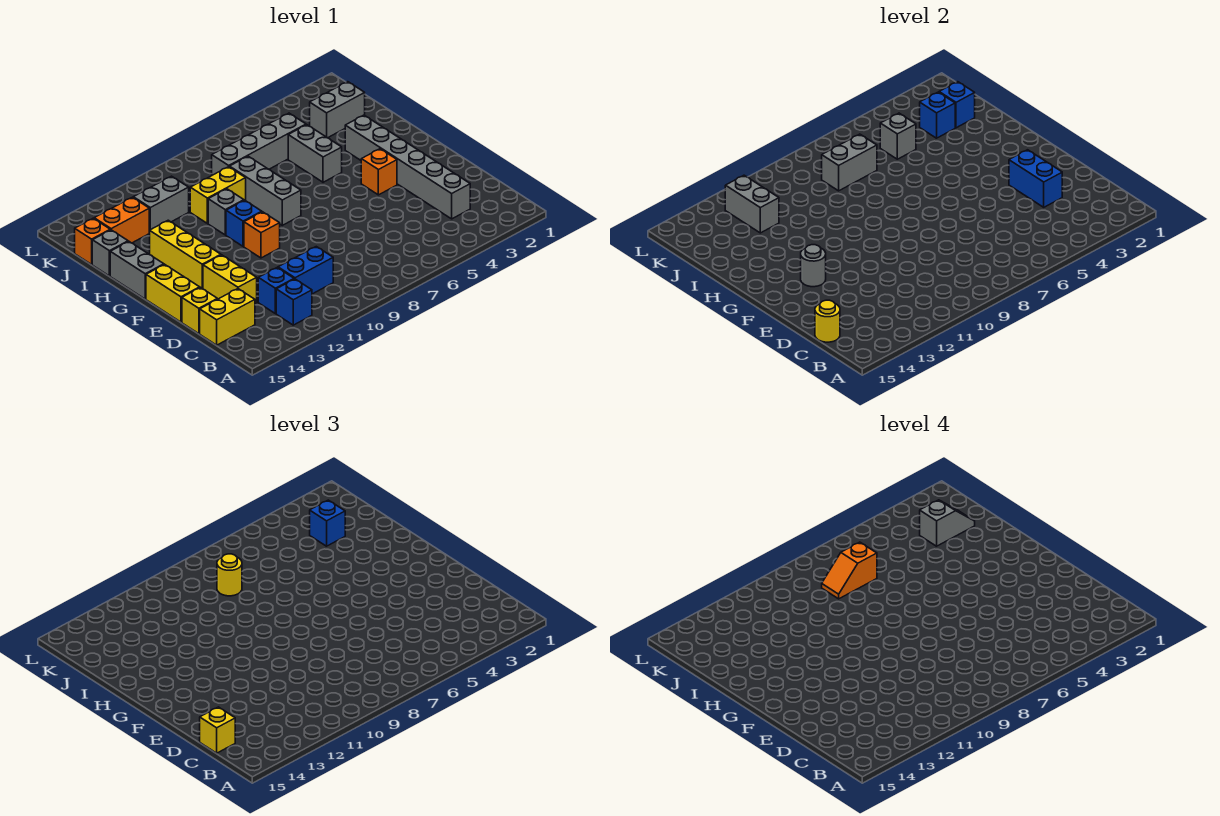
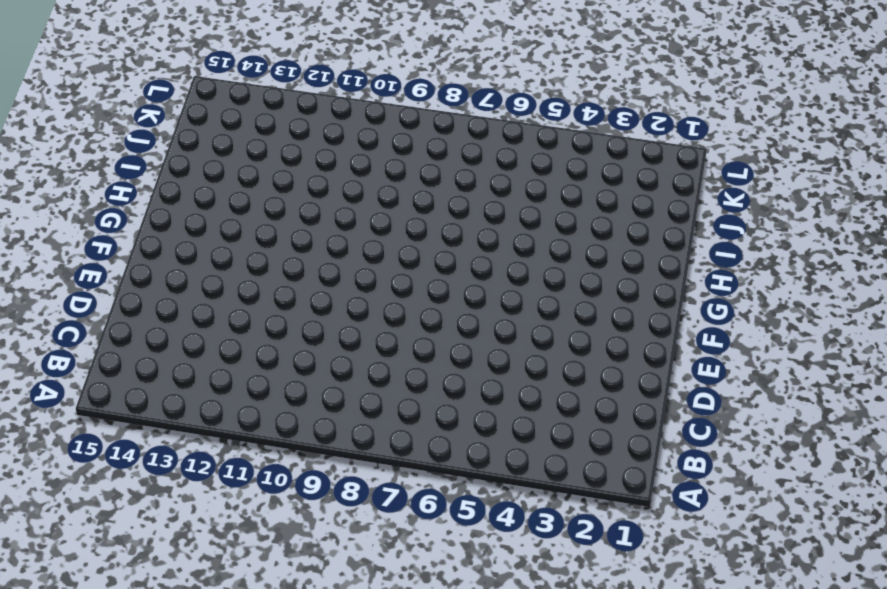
none -> blue brick B12 level 1
none -> grey brick C3:H3 level 1
none -> blue brick C10:C11 level 1
none -> blue brick C12 level 1

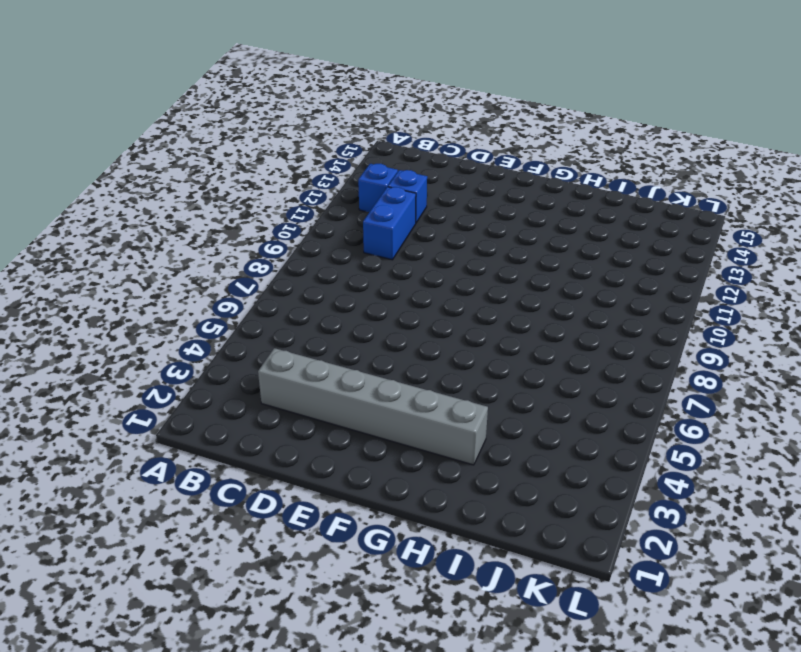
none -> yellow brick C14:C15 level 1
none -> yellow brick D13:E13 level 1
none -> yellow brick D15 level 1
none -> yellow brick E15:F15 level 1

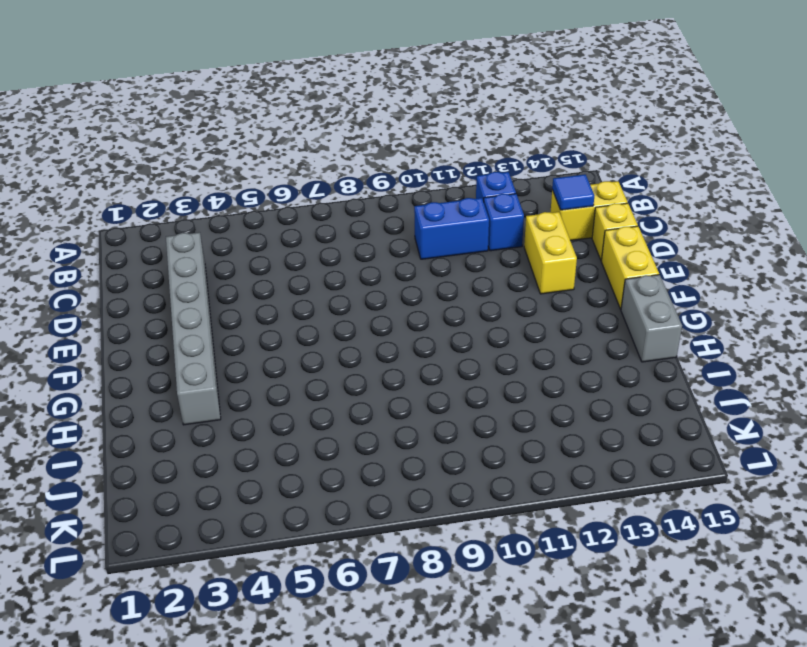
blue tile C14 level 2 -> none
none -> orange brick F4 level 1
none -> orange brick F10 level 1
none -> yellow brick F13:H13 level 1
none -> grey brick G8:I8 level 1

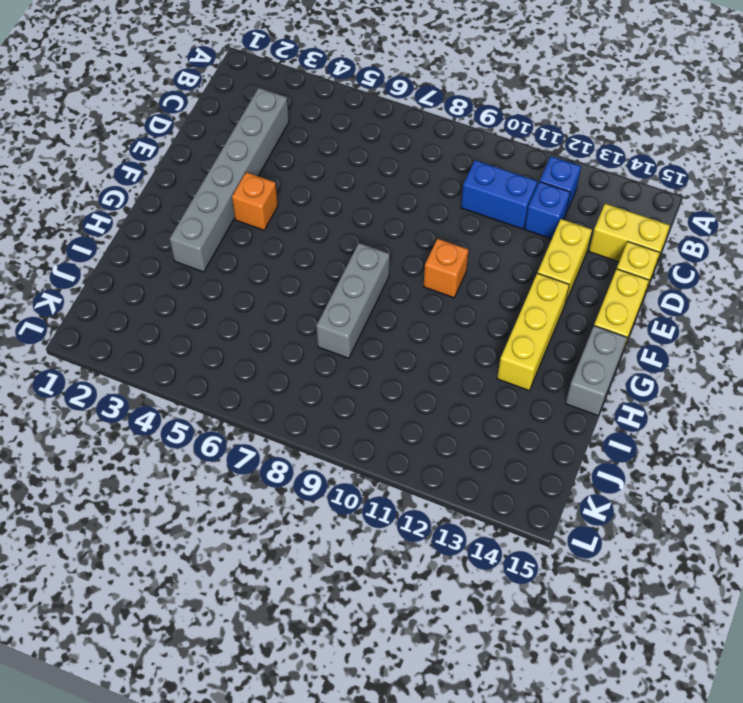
none -> blue brick G10 level 1
none -> grey brick H5:I5 level 1
none -> grey brick H10 level 1
none -> yellow brick I9:I10 level 1

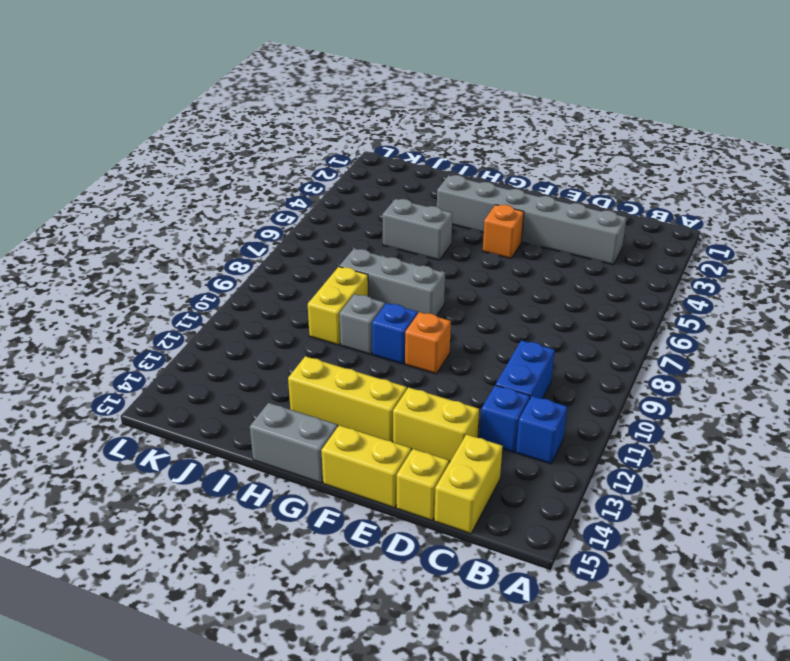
none -> grey brick I15 level 1
none -> grey brick J2:J3 level 1
none -> grey brick J5:J8 level 1
none -> grey brick J11:J12 level 1

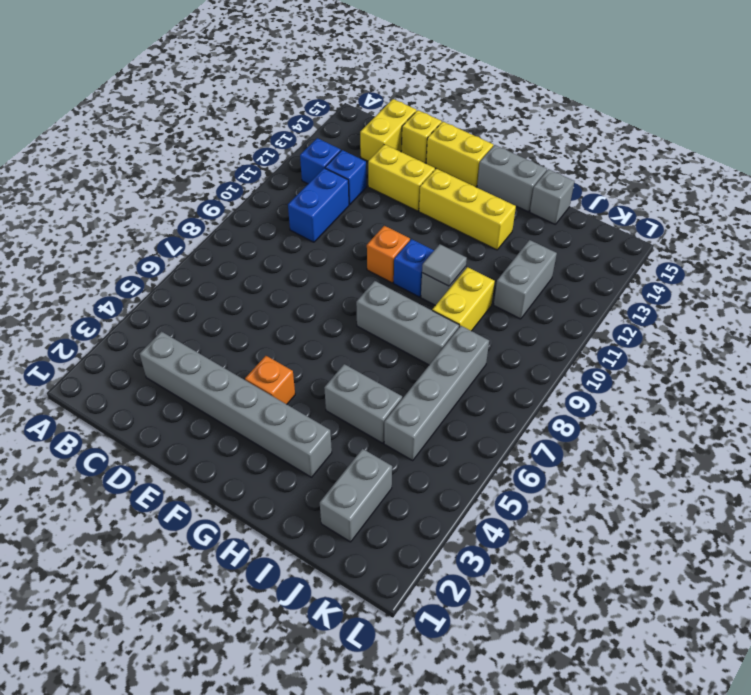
grey tile H10 level 2 -> none
none -> orange brick J13:J14 level 1
none -> orange brick J15 level 1
none -> yellow round brick C15 level 2
none -> blue brick D3:E3 level 2

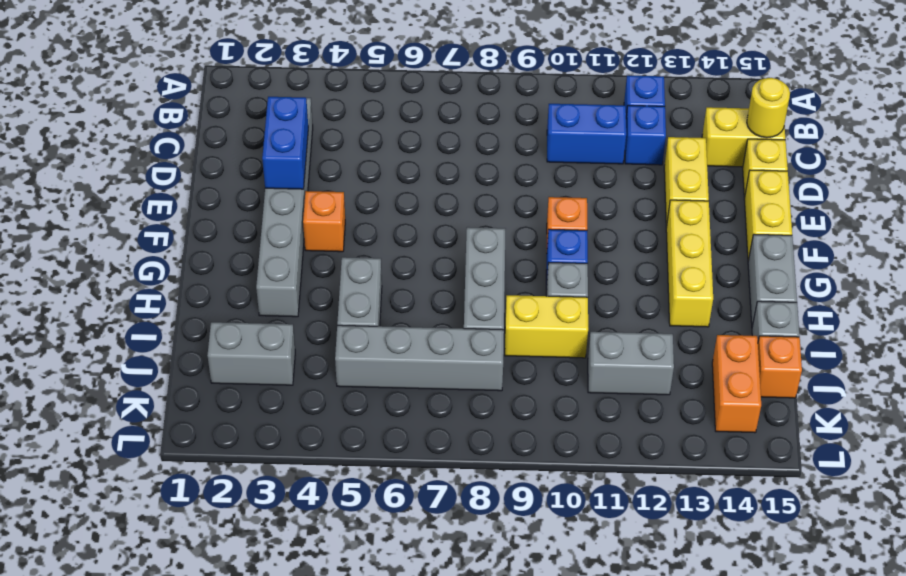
orange brick J14:K14 level 1 -> orange brick J13:J14 level 1
none -> grey round brick F13 level 2
none -> blue brick J2 level 2
none -> blue brick J3 level 2
none -> grey brick J5 level 2

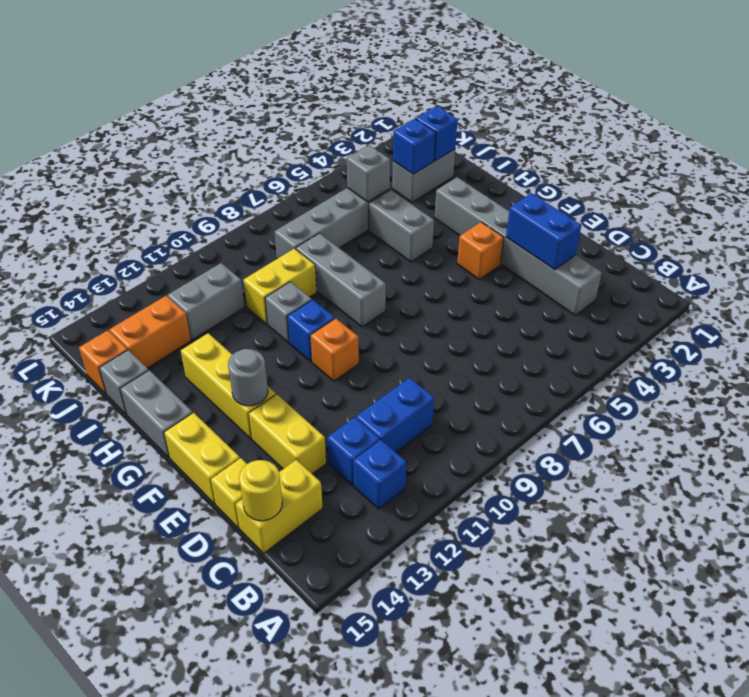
none -> grey brick J7:J8 level 2
none -> grey brick J12:K12 level 2
none -> yellow brick C15 level 3
none -> blue brick J3 level 3

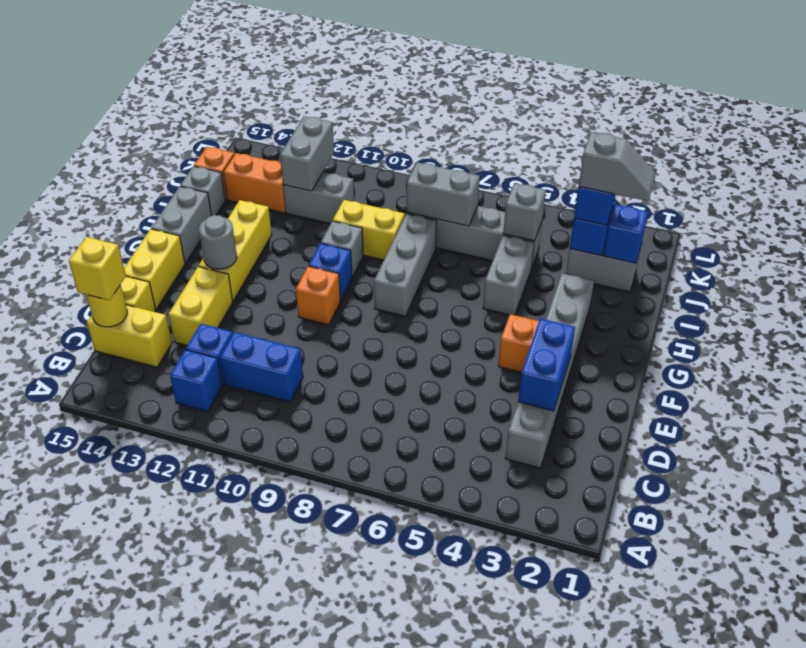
none -> yellow round brick J8 level 3
none -> orange slope J7:J8 level 4 top 7

